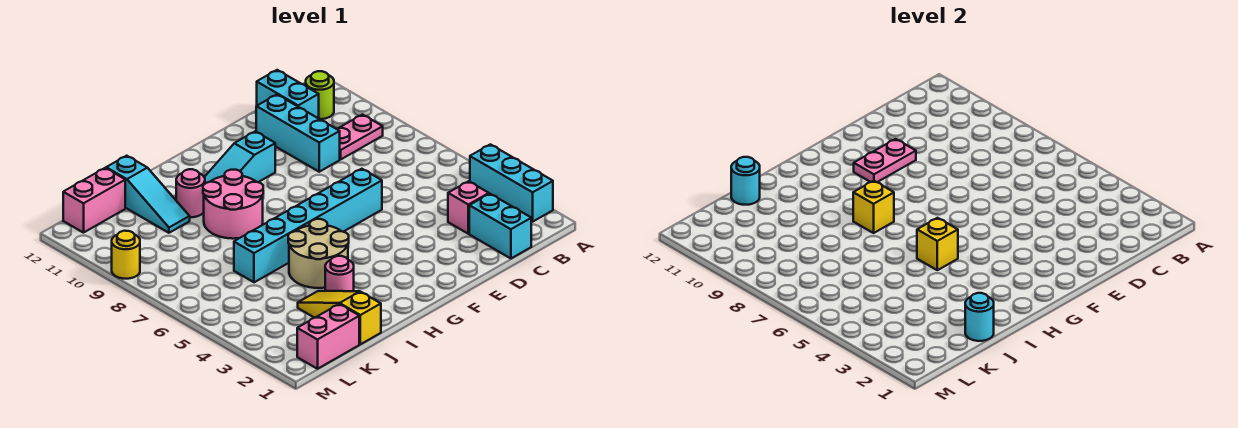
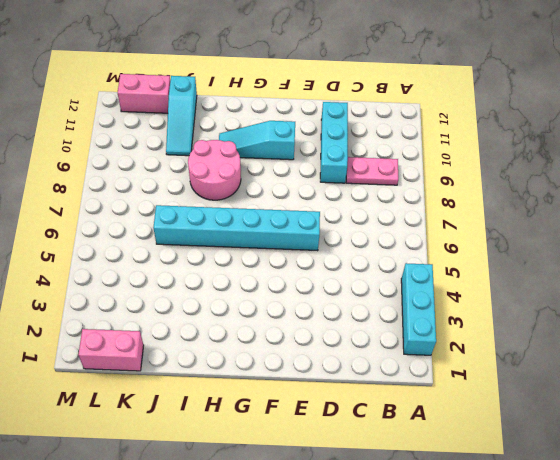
none -> lime round brick B11 level 1
none -> cyan brick C1:C2 level 1
none -> pink brick C3 level 1

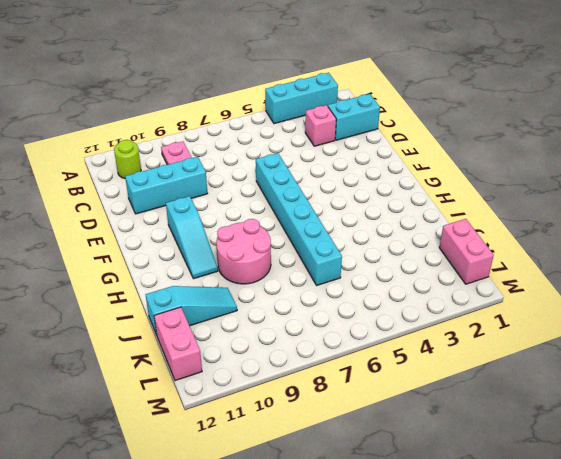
none -> cyan brick C11:C12 level 1
none -> tan round brick H4:I5 level 1
none -> pink round brick I3 level 1

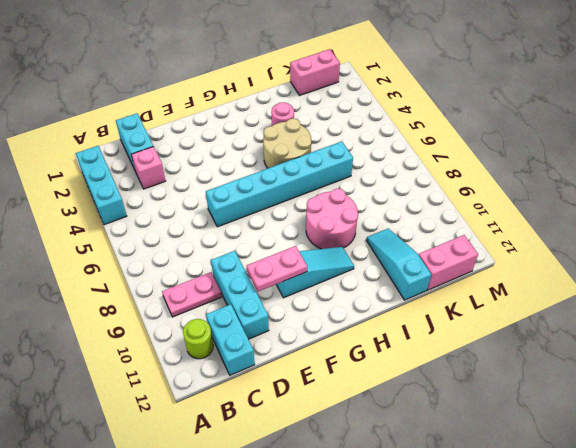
none -> pink round brick I10 level 1
none -> yellow slope J1:J3 level 1 top 1
none -> yellow round brick M9 level 1

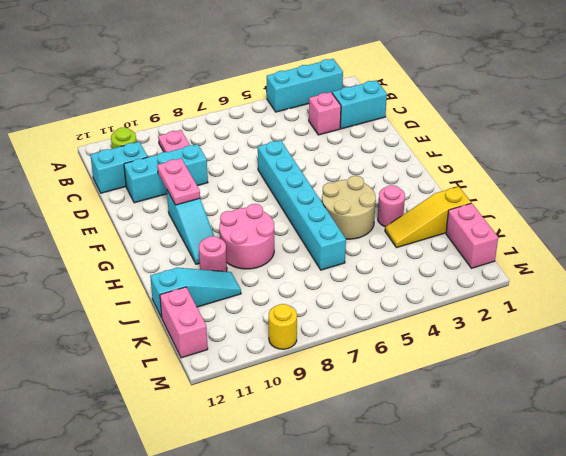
none -> yellow brick H5 level 2
none -> yellow brick H8 level 2
none -> cyan round brick J1 level 2

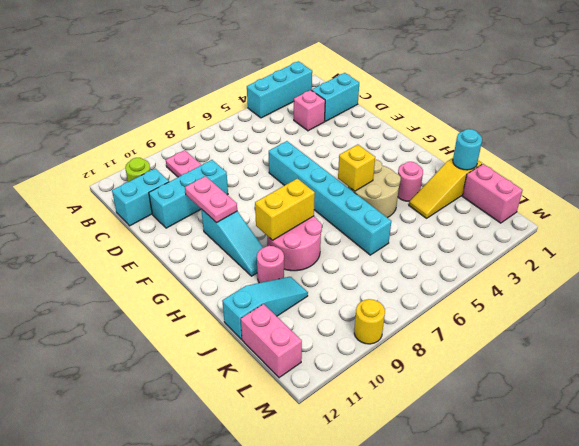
yellow brick H8:H9 level 2 -> yellow brick H8 level 2
none -> cyan round brick J12 level 2

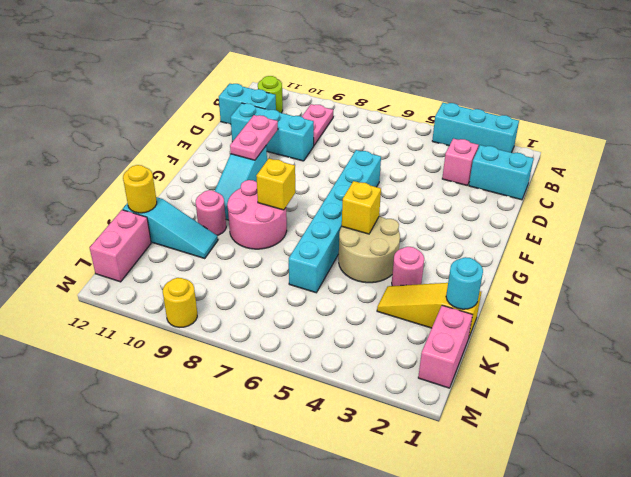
yellow round brick J12 level 2 -> cyan round brick J12 level 2

